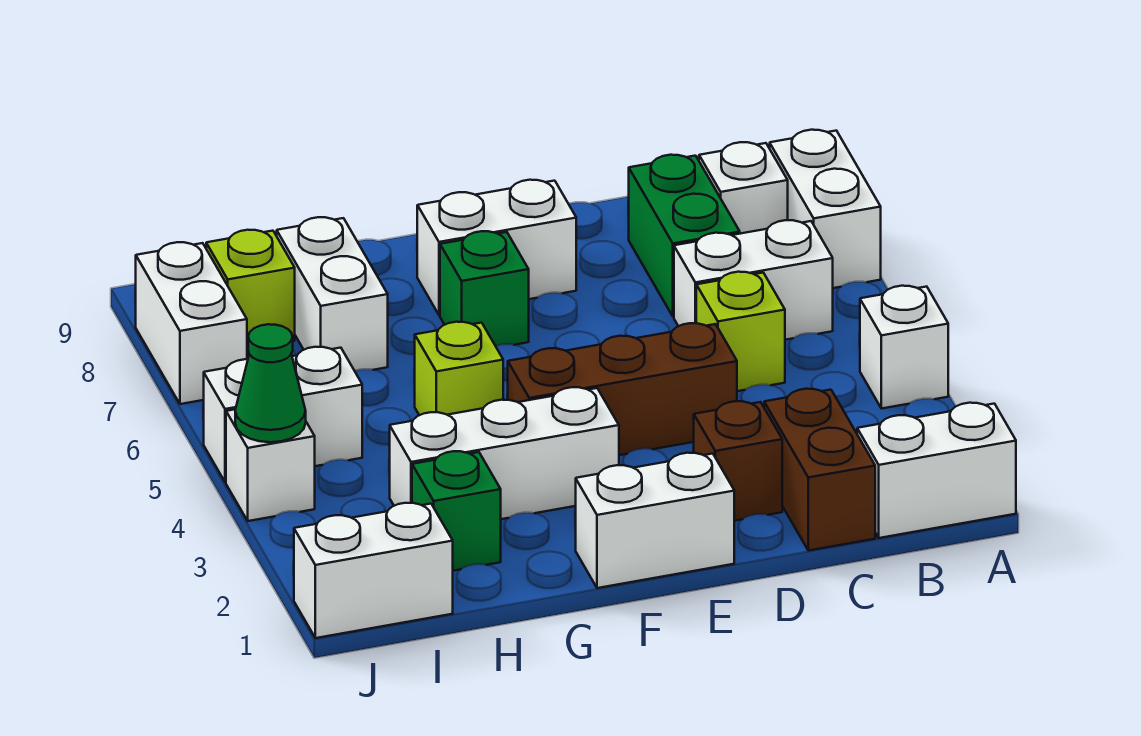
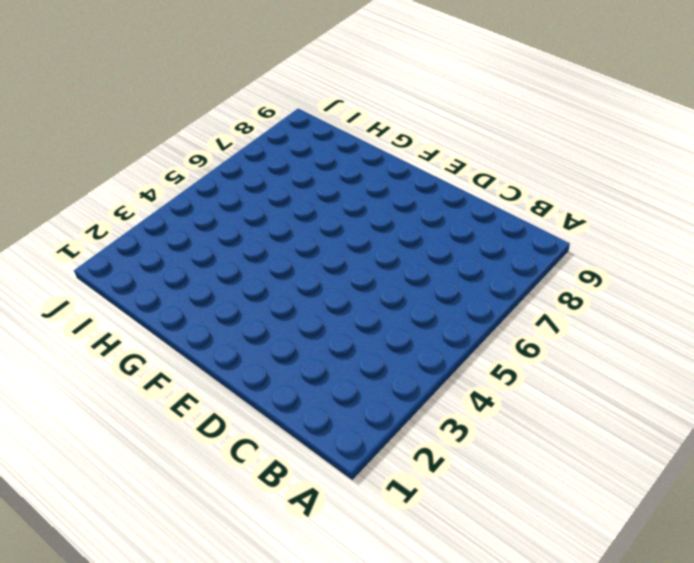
none -> white brick A1:B1 level 1
none -> white brick A4 level 1
none -> white brick A7:A8 level 1

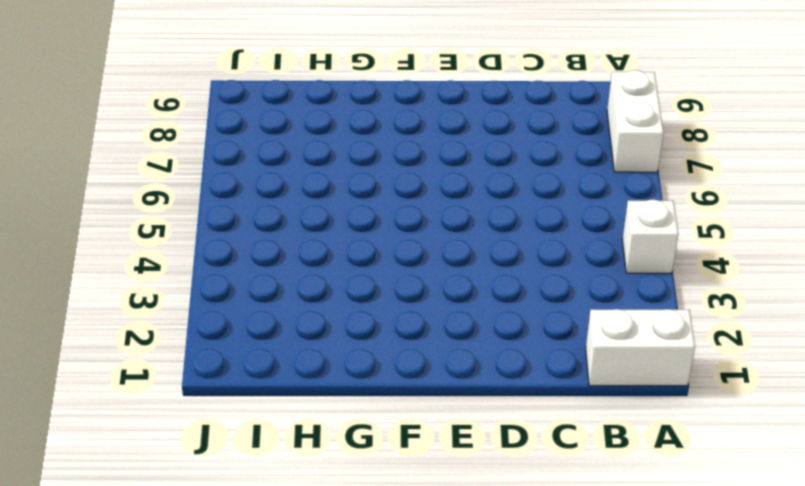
none -> white brick B6:C6 level 1
none -> white brick B8 level 1
none -> brown brick C1:C2 level 1

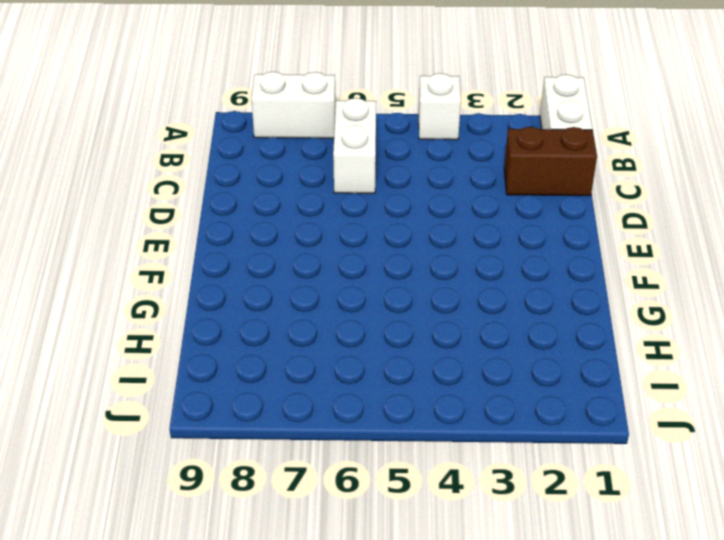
none -> white brick B8 level 1
none -> lime brick C5 level 1
none -> green brick C7:C8 level 1

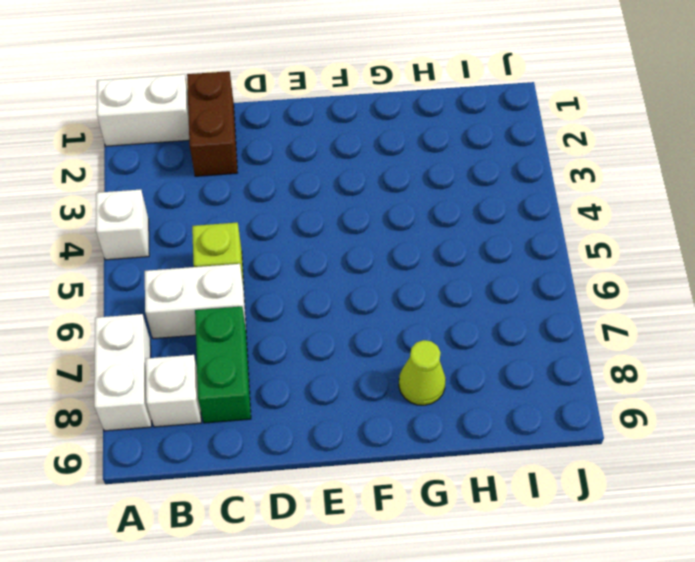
lime cone G8 level 1 -> none
none -> brown brick D2 level 1
none -> brown brick D4:F4 level 1
none -> white brick E1:F1 level 1

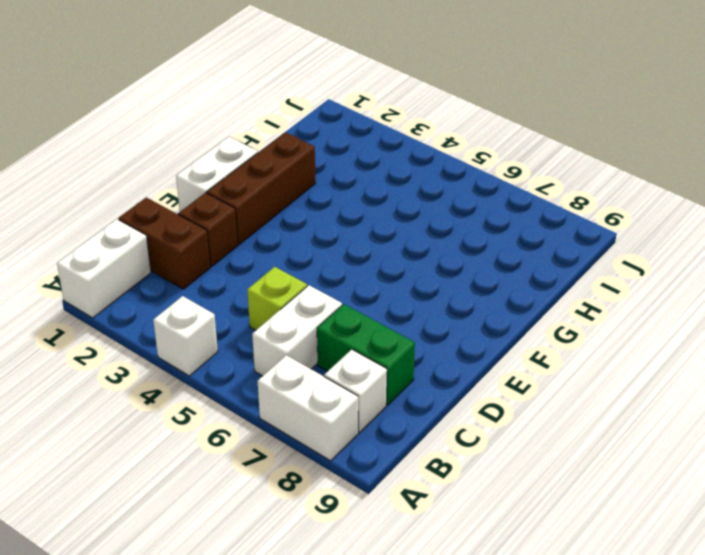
brown brick E2:G2 level 1 -> brown brick D4:F4 level 1
none -> white brick E8:F8 level 1
none -> white brick F3:H3 level 1
none -> green brick F7 level 1

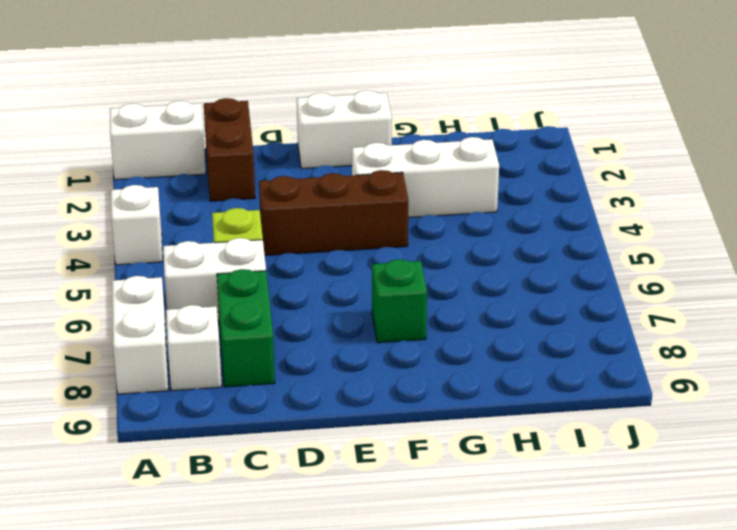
none -> brown brick D2 level 1
none -> white brick E8:F8 level 1
none -> lime brick G5 level 1

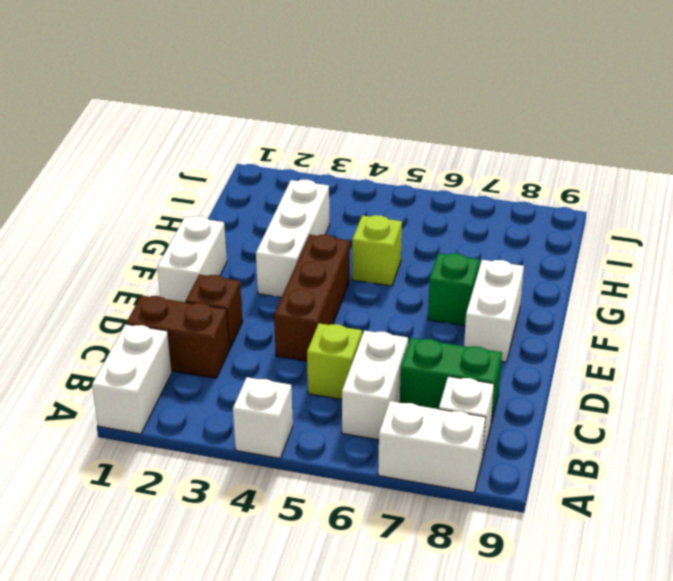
none -> green brick H2 level 1
none -> white brick H7:H8 level 1
none -> white brick I1:J1 level 1

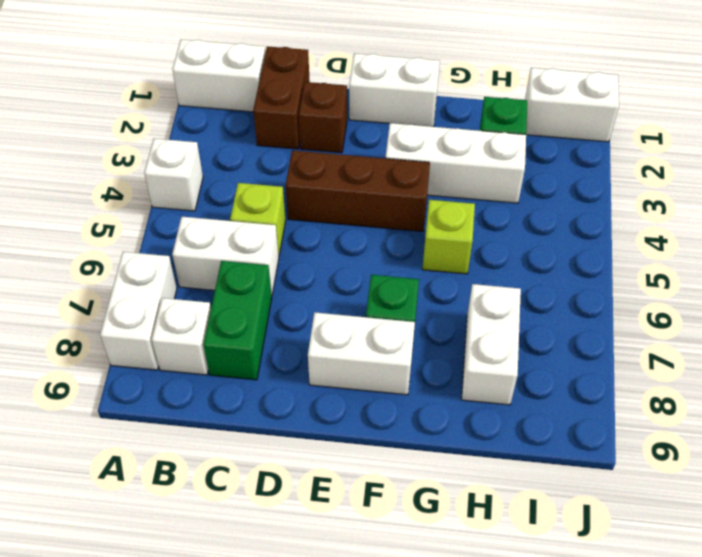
none -> white brick I5:J5 level 1
none -> lime brick I8 level 1
none -> white brick J4 level 1

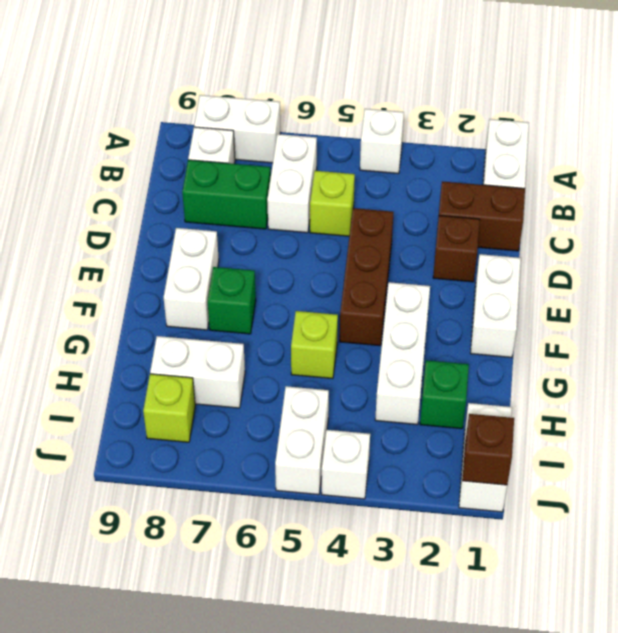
brown brick J1 level 2 -> none
none -> white brick J7:J8 level 1
none -> green cone J4 level 2

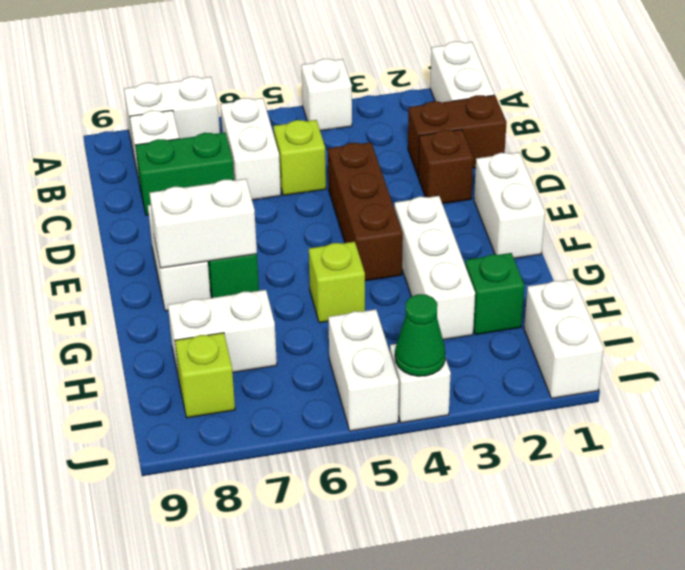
white brick F7:F8 level 2 -> white brick J7:J8 level 1

